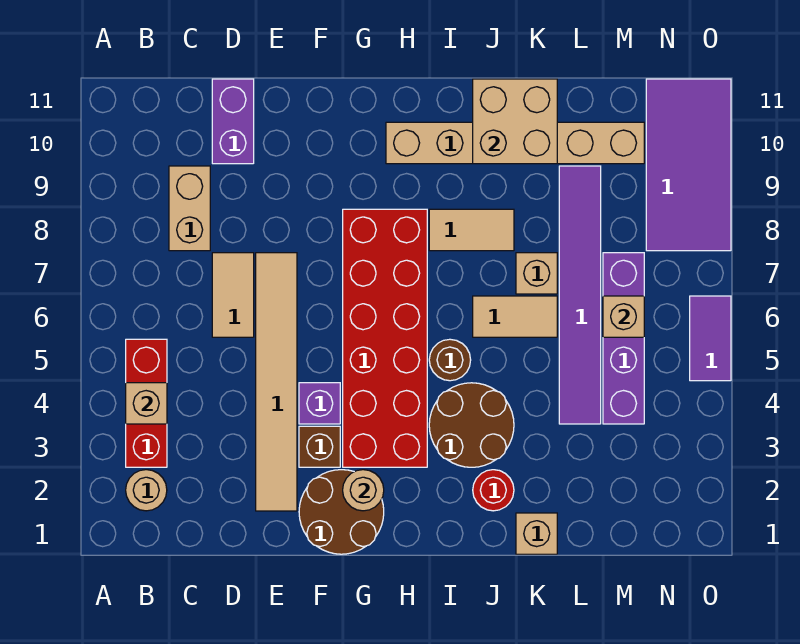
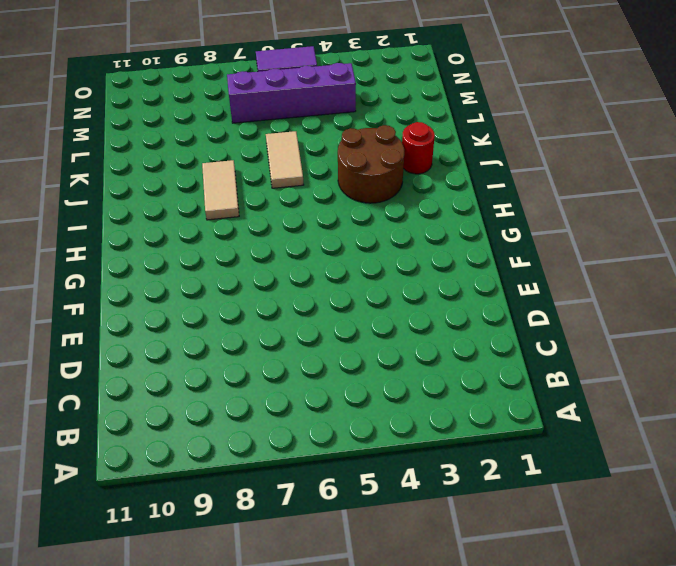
none -> tan round brick B2 level 1
none -> red brick B3:B5 level 1
none -> tan brick C8:C9 level 1

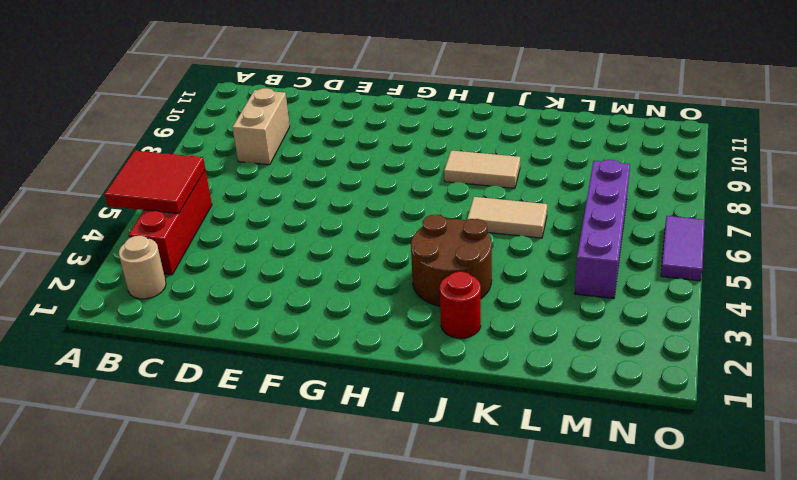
red tile A4:B5 level 2 -> tan brick B4 level 2
none -> tan tile D6:D7 level 1
none -> purple brick D10:D11 level 1
none -> tan tile E2:E7 level 1

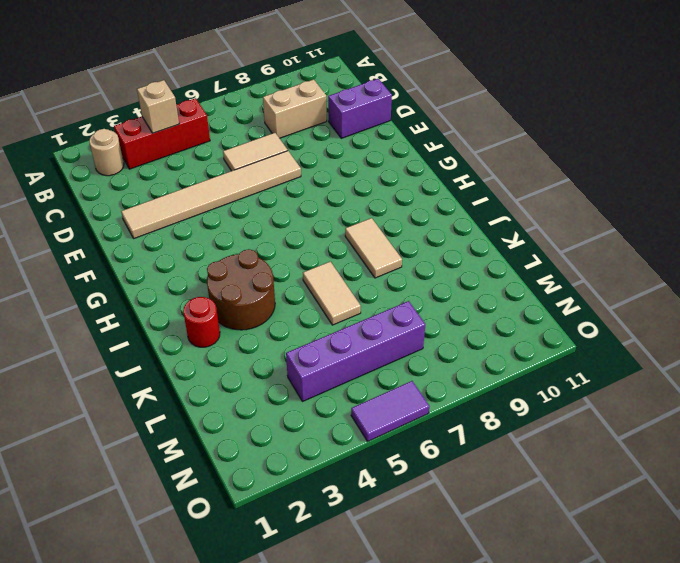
none -> brown round brick F1:G2 level 1
none -> brown brick F3 level 1
none -> purple brick F4 level 1

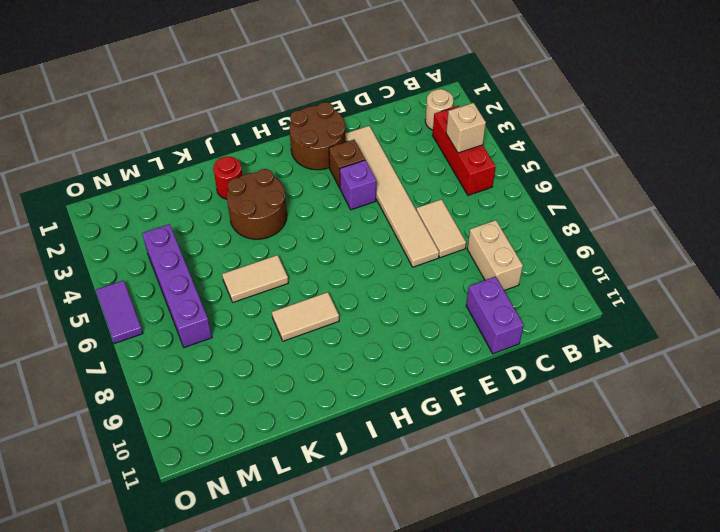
none -> red brick G3:H8 level 1
none -> tan brick H10:M10 level 1
none -> brown round brick I5 level 1

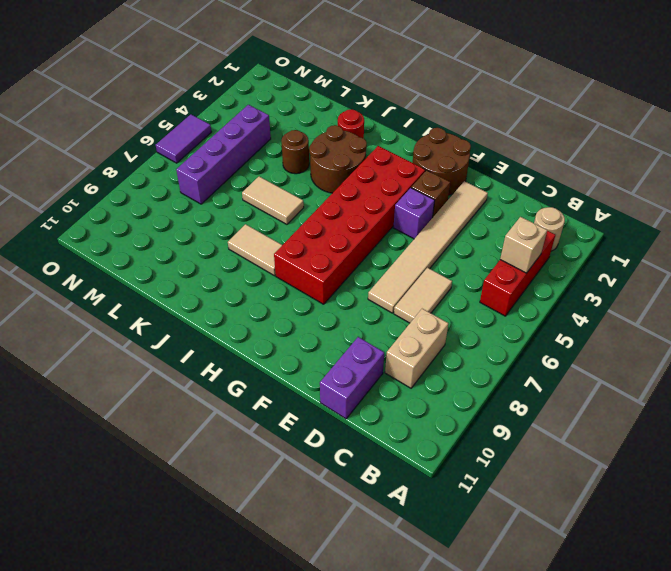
brown round brick K4 level 1 -> brown round brick I5 level 1
none -> tan brick H10:M10 level 1
none -> tan brick K1 level 1
none -> tan brick K7 level 1

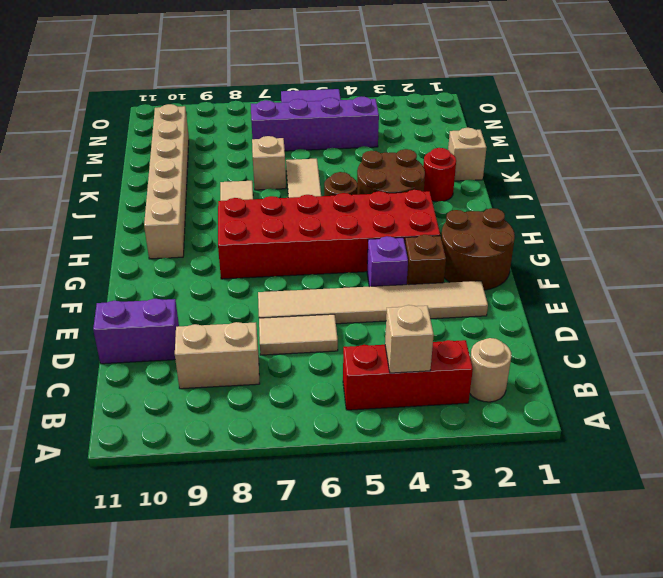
none -> purple tile L4:L9 level 1
none -> purple tile N8:O11 level 1
none -> tan round brick G2 level 2

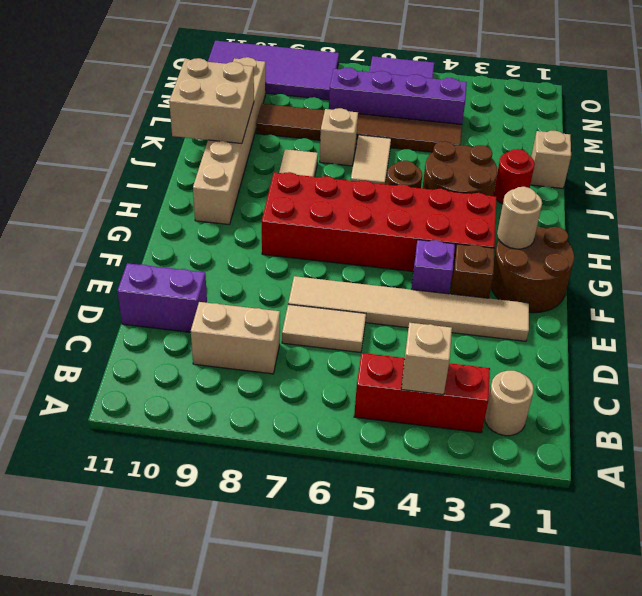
brown tile L4:L9 level 1 -> purple tile L4:L9 level 1
none -> tan brick M6 level 2

